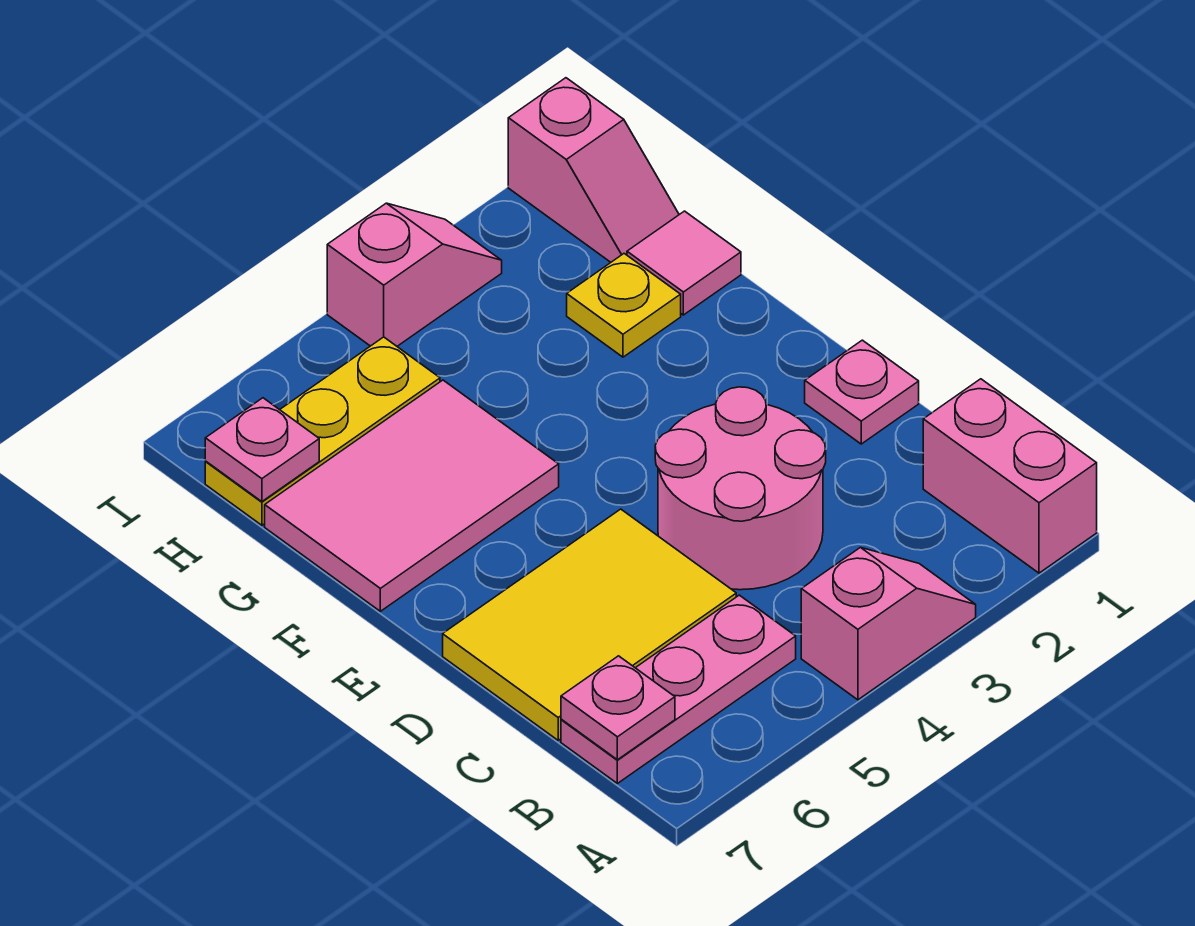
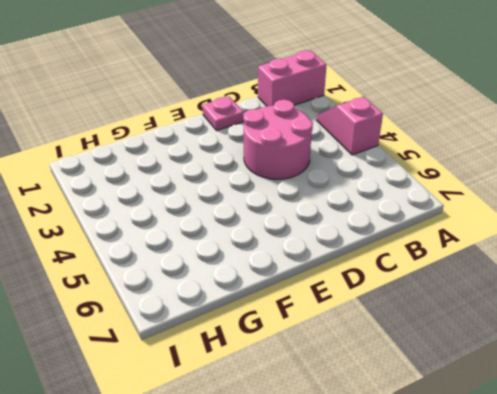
none -> pink plate B5:B7 level 1
none -> yellow tile C5:D7 level 1
none -> pink tile F5:G7 level 1

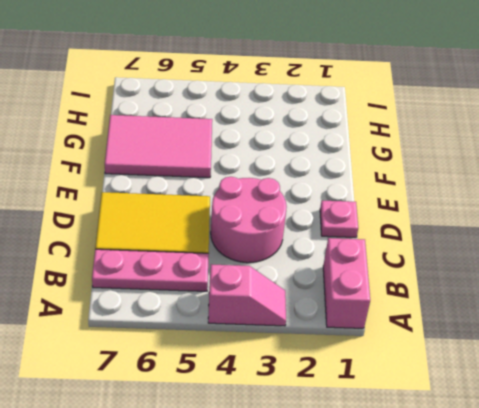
none -> pink tile G1 level 1
none -> yellow plate G2 level 1
none -> pink slope H1:I1 level 1 top I

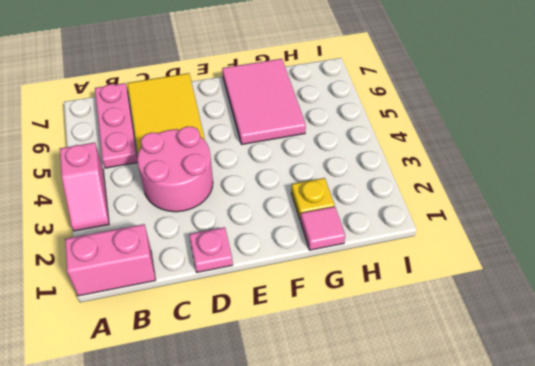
none -> pink slope H1:I1 level 1 top I
none -> yellow plate H5:H7 level 1
none -> pink slope I3:I4 level 1 top 4

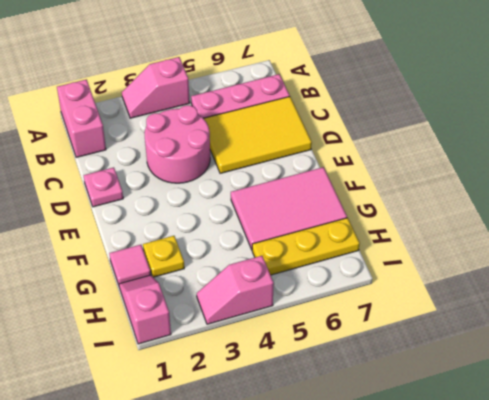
none -> pink plate B7 level 2
none -> pink plate H7 level 2

